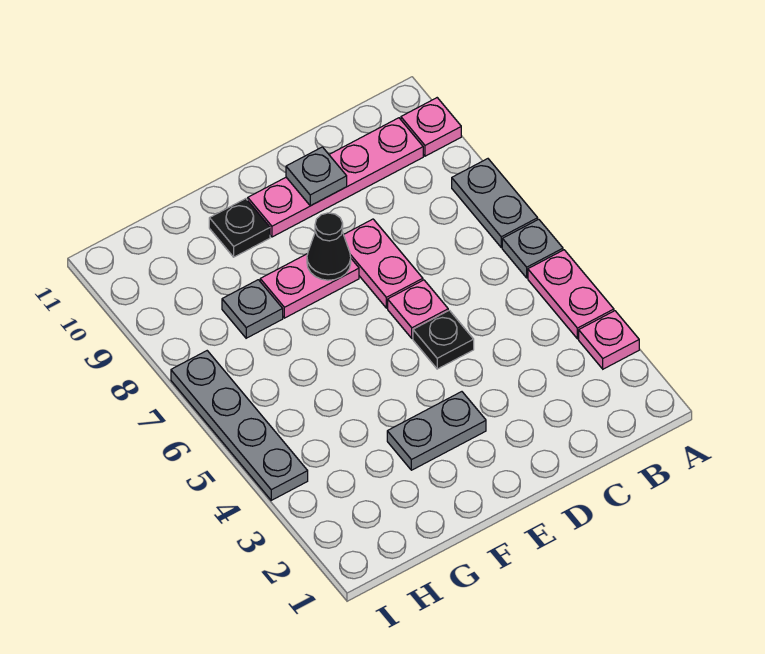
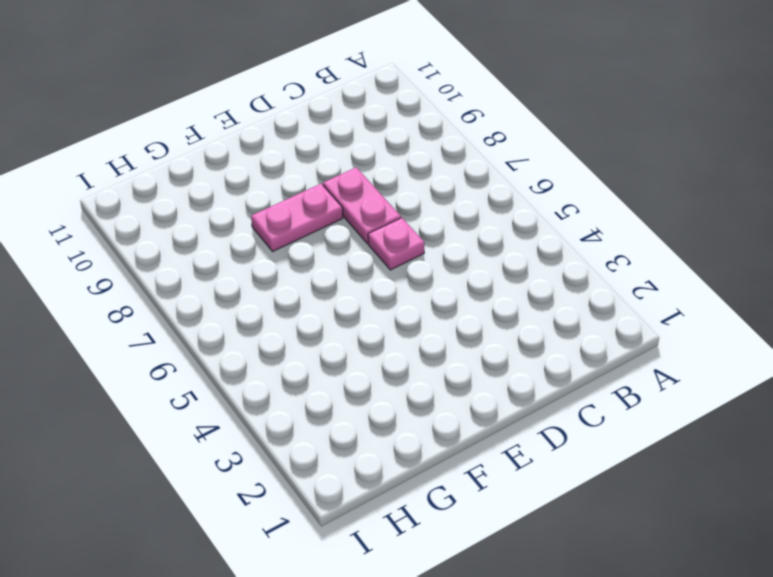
none -> pink plate A3 level 1
none -> pink plate A4:A5 level 1
none -> grey plate A6 level 1

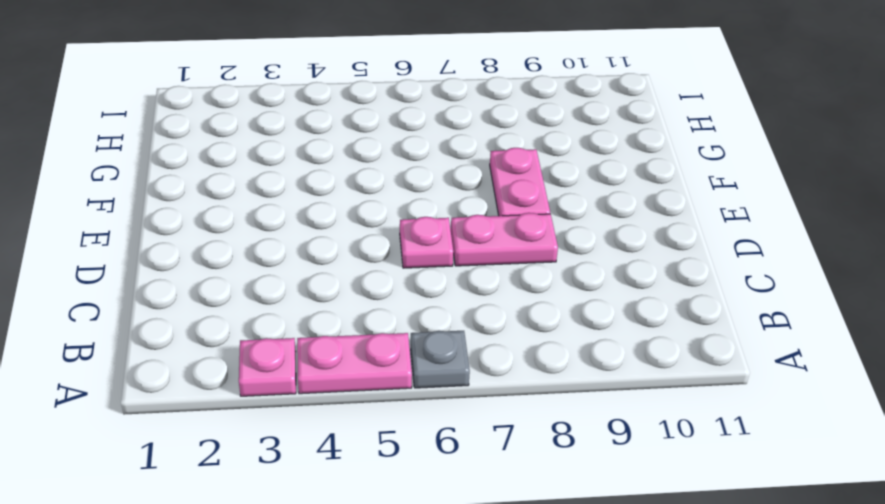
none -> grey plate A7:A8 level 1
none -> pink plate A10 level 1
none -> pink plate B10:E10 level 1

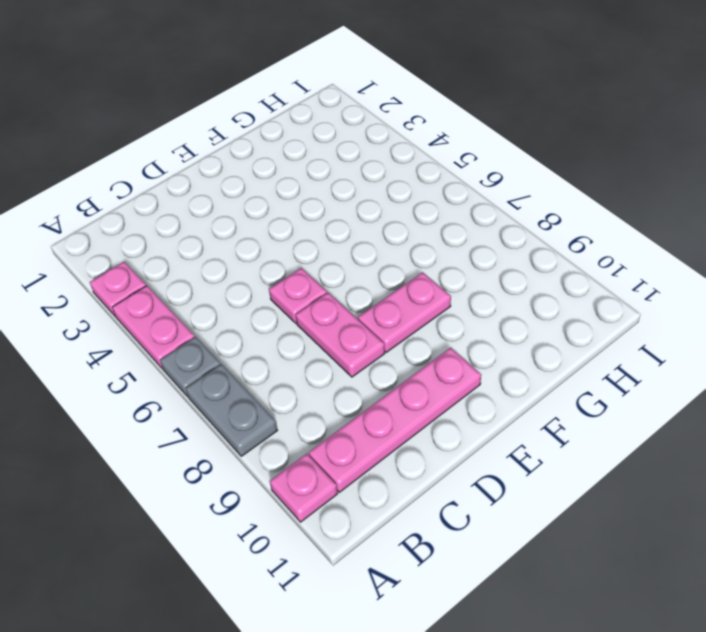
none -> black plate D5 level 1
none -> grey plate E3:F3 level 1
none -> black plate F10 level 1

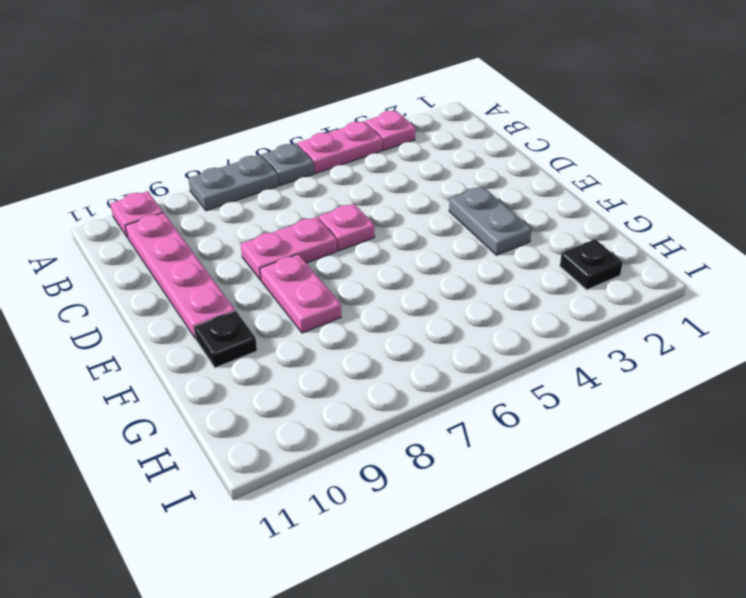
black plate H2 level 1 -> black plate D5 level 1
none -> grey plate G8 level 1
none -> grey plate I4:I7 level 1
none -> grey plate D10 level 2

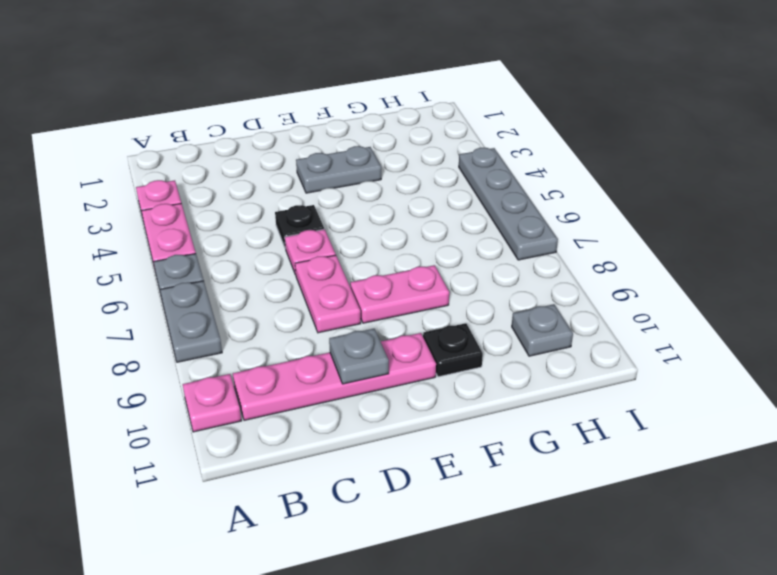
grey plate H10 level 1 -> grey plate G8 level 1
none -> black cone E8 level 2

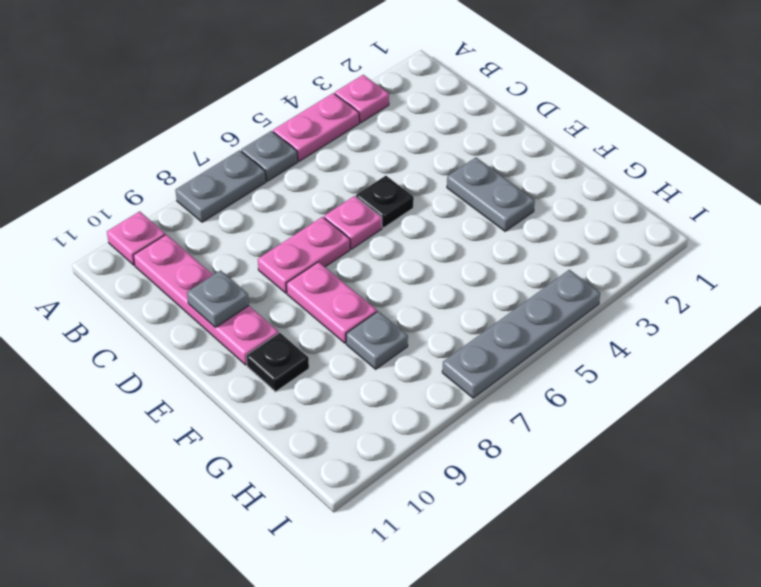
none -> black cone E8 level 2

